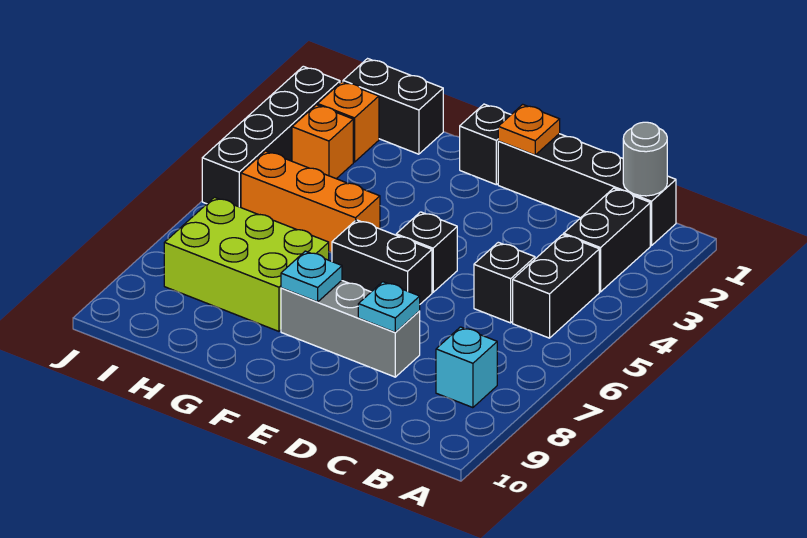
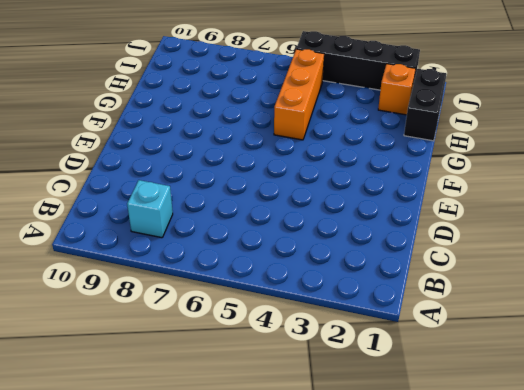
none -> black brick B1:E1 level 1
none -> black brick B2:B3 level 1
none -> black brick B4:B5 level 1

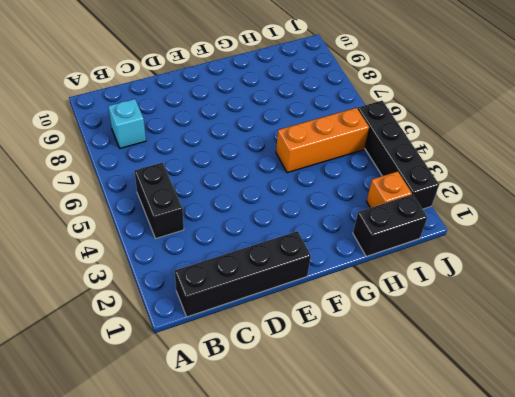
none -> black brick B2:B3 level 1
none -> black brick C5 level 1
none -> grey brick D8:F8 level 1

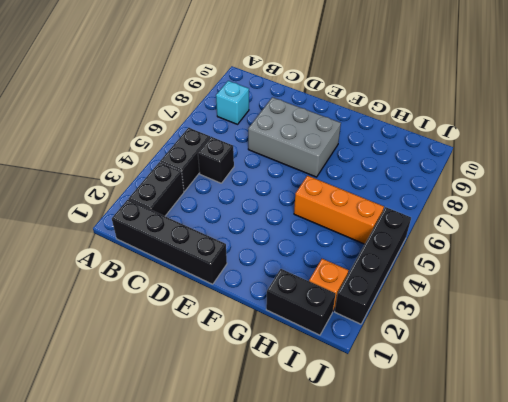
grey brick D7:F8 level 1 -> grey brick D8:F8 level 1
none -> black brick E5 level 1
none -> black brick E6:F6 level 1
none -> black brick F1 level 1

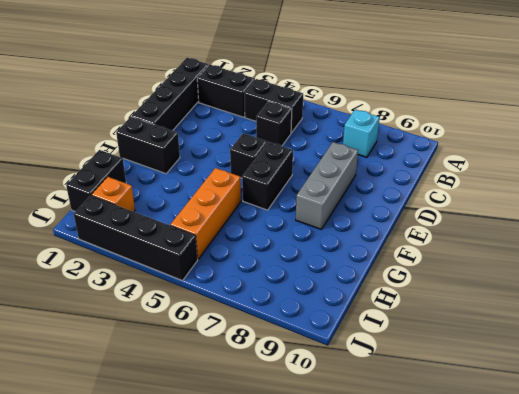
black brick F1:F2 level 1 -> black brick F1 level 1
none -> lime brick G7:I8 level 1
none -> orange brick I3 level 1
none -> grey round brick B1 level 2

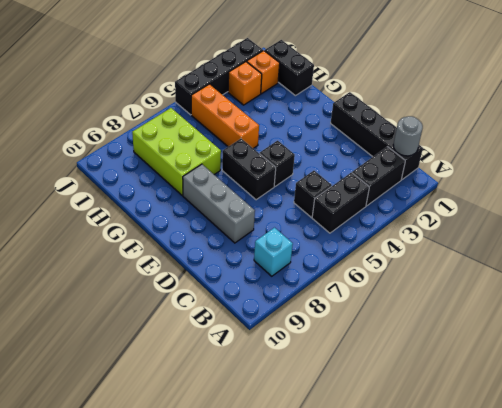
none -> black brick F1 level 1
none -> cyan plate D8 level 2
none -> orange plate E1 level 2

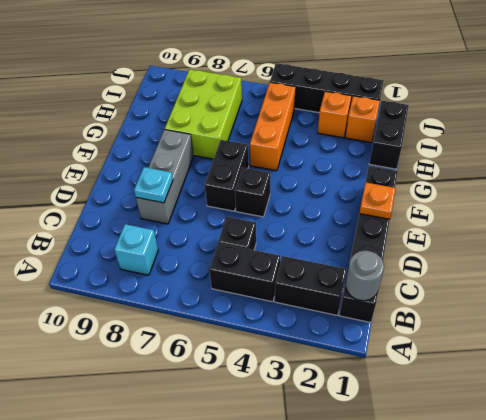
none -> cyan plate F8 level 2

